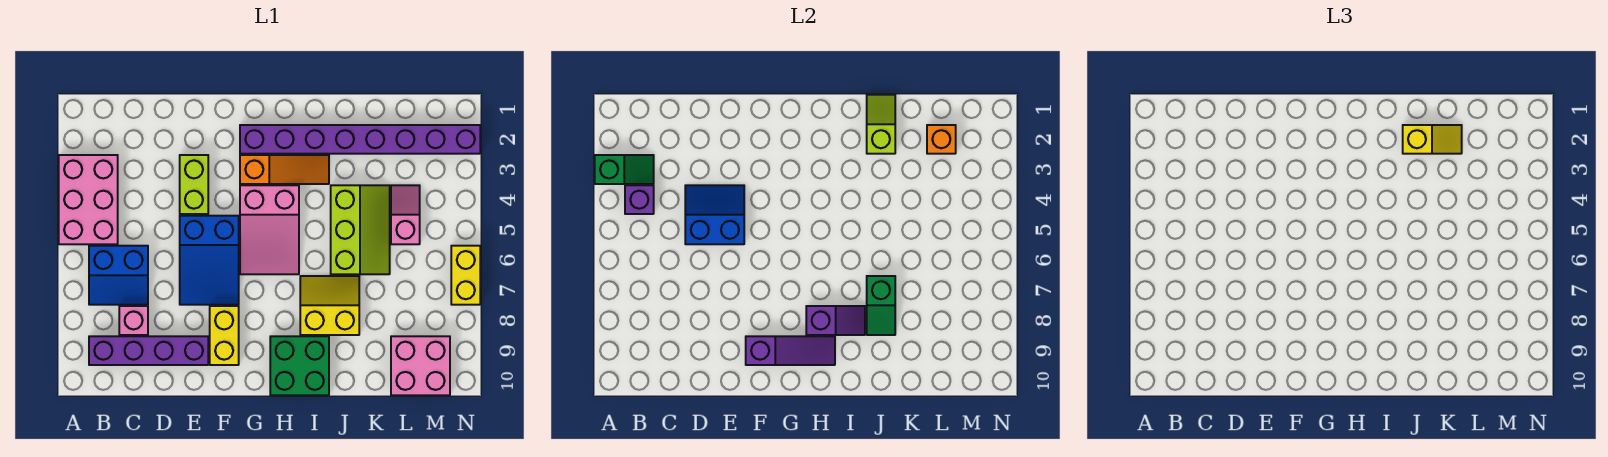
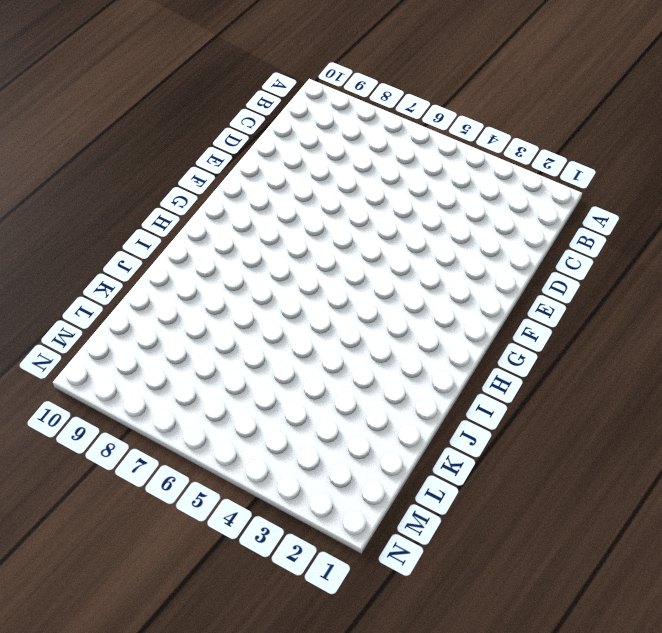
none -> pink brick A3:B5 level 1
none -> blue slope B6:C7 level 1 top 6
none -> purple brick B9:E9 level 1

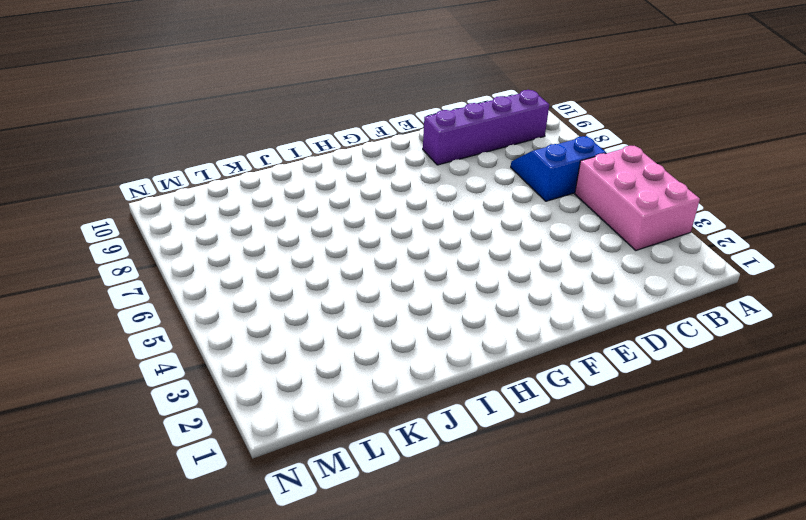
none -> pink brick C8 level 1
none -> lime brick E3:E4 level 1
none -> blue slope E5:F7 level 1 top 5

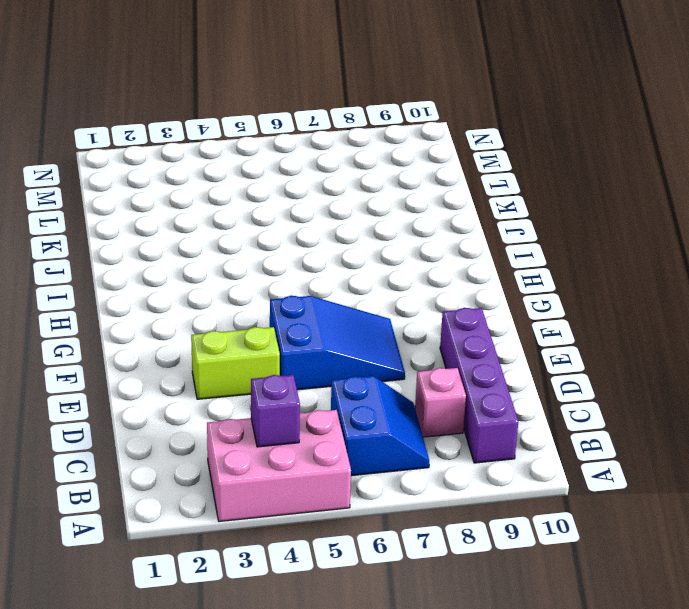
none -> yellow brick F8:F9 level 1
none -> purple brick G2:N2 level 1
none -> orange slope G3:I3 level 1 top G

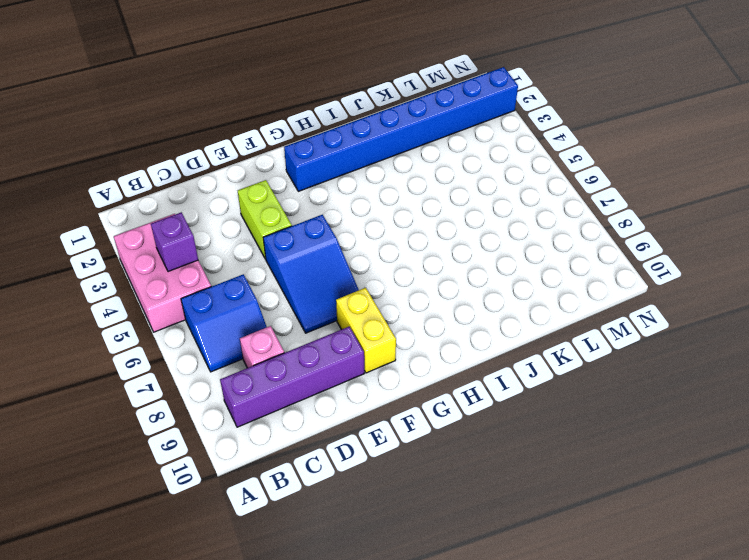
blue brick G2:N2 level 1 -> purple brick G2:N2 level 1
none -> orange slope G3:I3 level 1 top G
none -> pink slope G4:H6 level 1 top 4
none -> green brick H9:I10 level 1

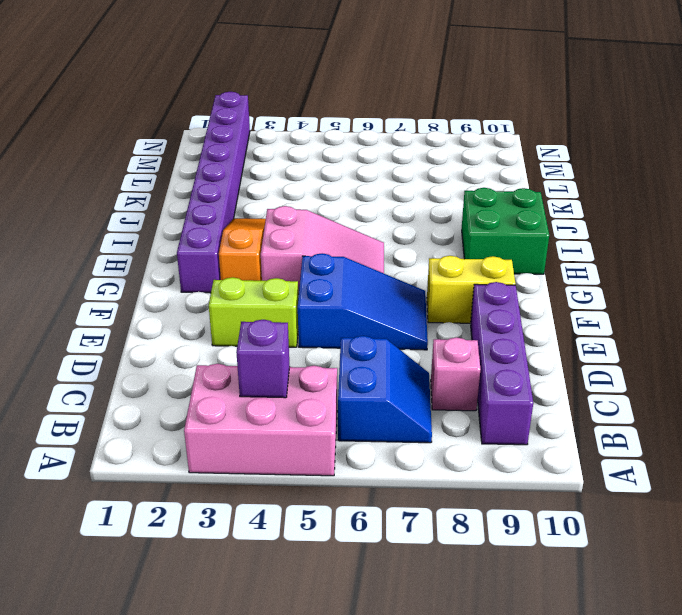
none -> yellow slope I7:J8 level 1 top 8
none -> lime slope J4:K6 level 1 top J
none -> pink slope L4:L5 level 1 top 5

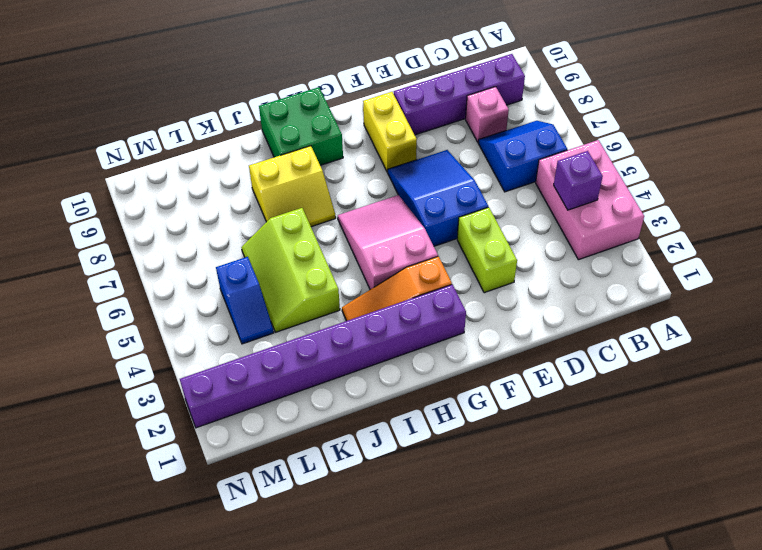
blue slope L4:L5 level 1 top 5 -> pink slope L4:L5 level 1 top 5
none -> pink brick L9:M10 level 1
none -> yellow brick N6:N7 level 1
none -> green slope A3:B3 level 2 top A

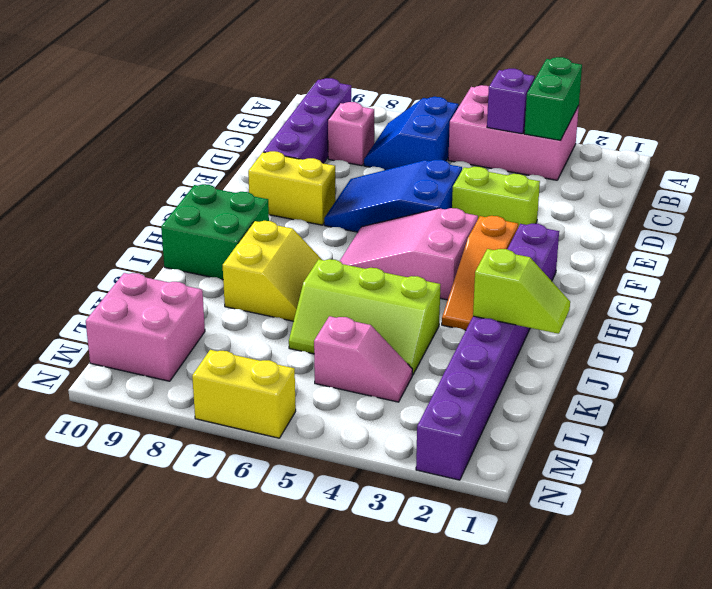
green brick A3:B3 level 2 -> green slope A3:B3 level 2 top A
none -> blue slope D4:E5 level 2 top 5
none -> purple slope F9:H9 level 2 top F
none -> purple slope H8:I8 level 2 top H

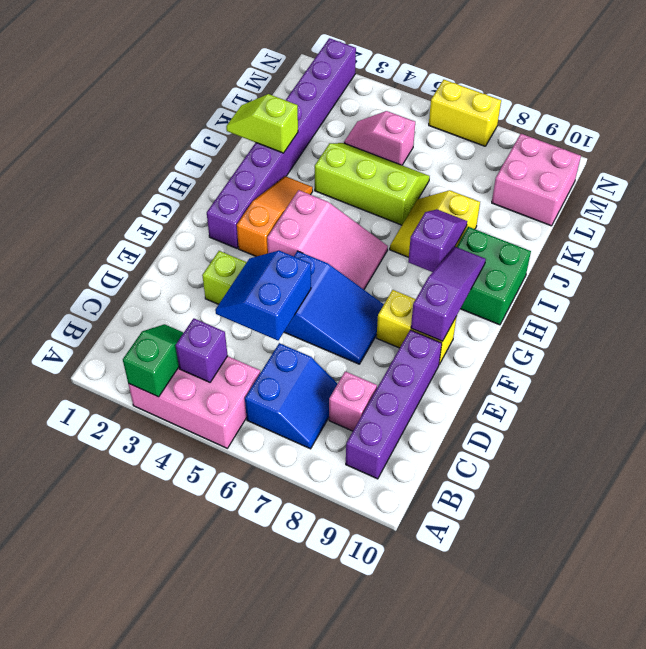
none -> green slope J7:J8 level 2 top 7
none -> orange brick L2 level 2
none -> yellow slope J2:K2 level 3 top J

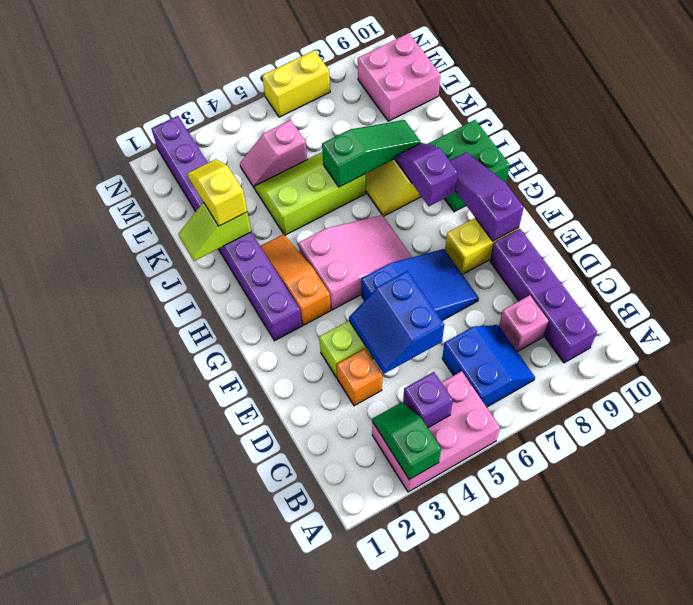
orange brick D3 level 1 -> orange brick L2 level 2
green slope J6:J8 level 2 top 6 -> green slope J7:J8 level 2 top 7

